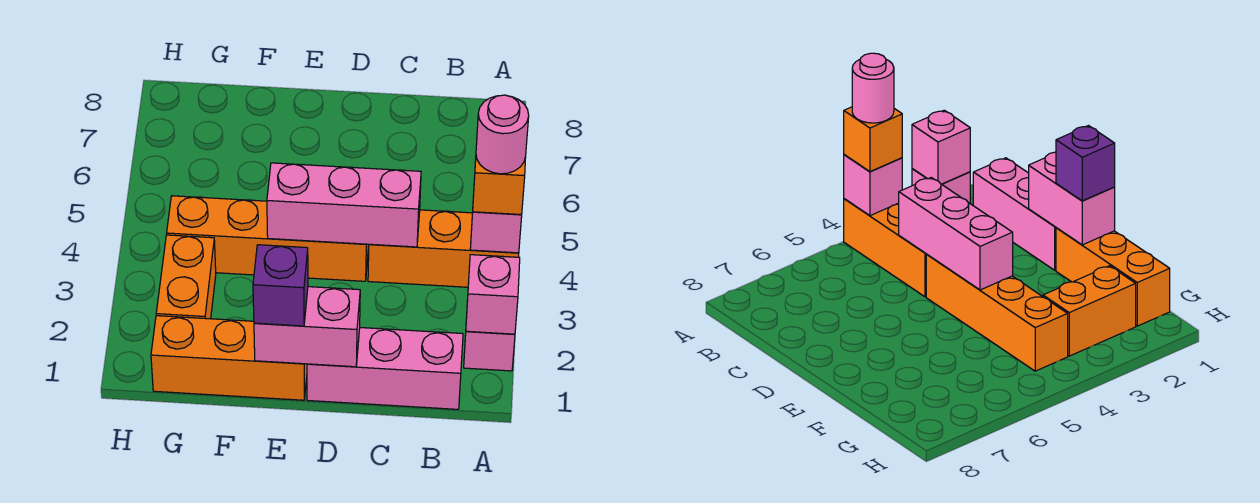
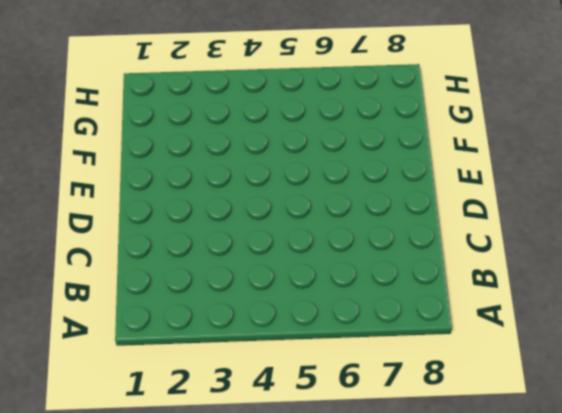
none -> pink brick A2 level 1
none -> orange brick A4:C4 level 1
none -> pink brick B1:D1 level 1

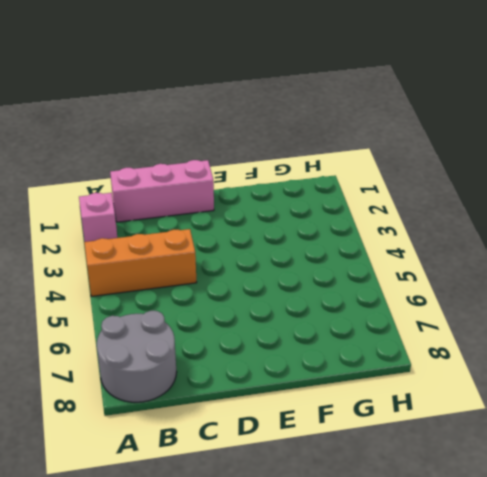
grey round brick A7:B8 level 1 -> none
none -> orange brick D4:G4 level 1
none -> orange brick E1:G1 level 1
none -> orange brick G2:G3 level 1

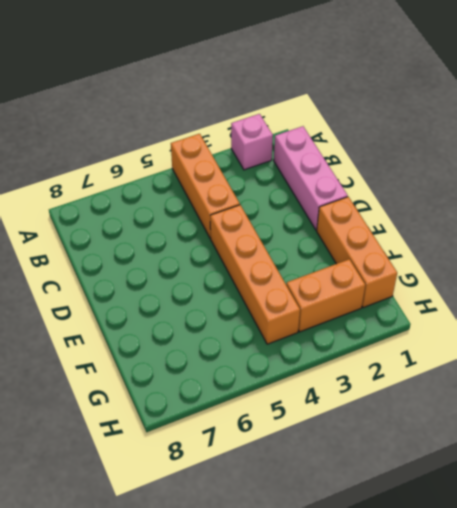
none -> pink brick A2 level 2
none -> pink brick A4 level 2
none -> pink brick C4:E4 level 2

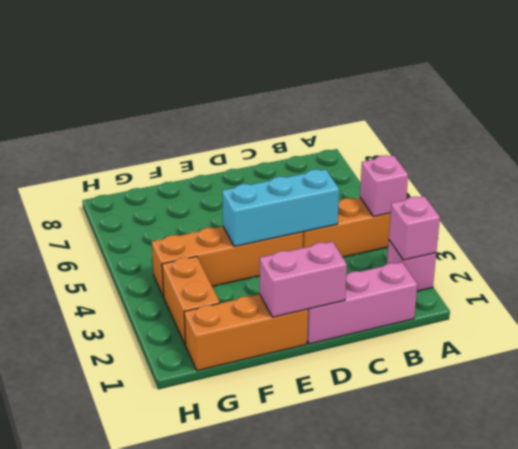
cyan brick C4:E4 level 2 -> pink brick C4:E4 level 2
none -> orange brick A4 level 3
none -> purple brick E1 level 3
none -> pink round brick A4 level 4

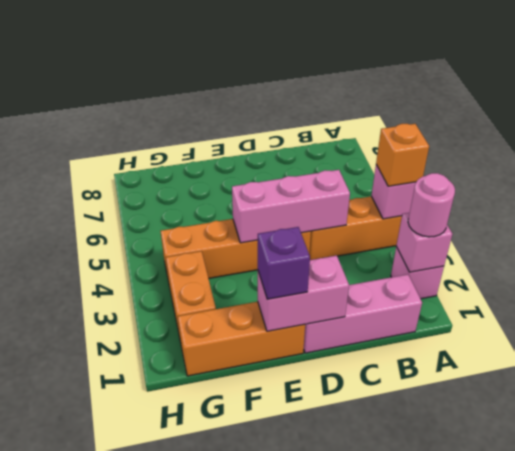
pink round brick A2 level 3 -> pink round brick A4 level 4

